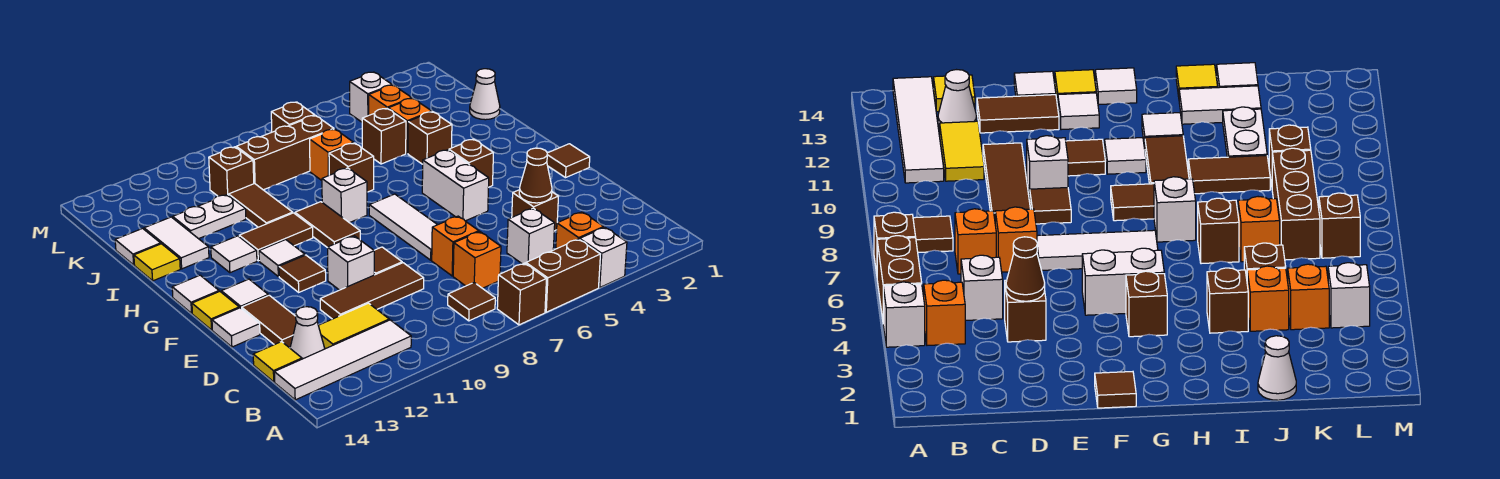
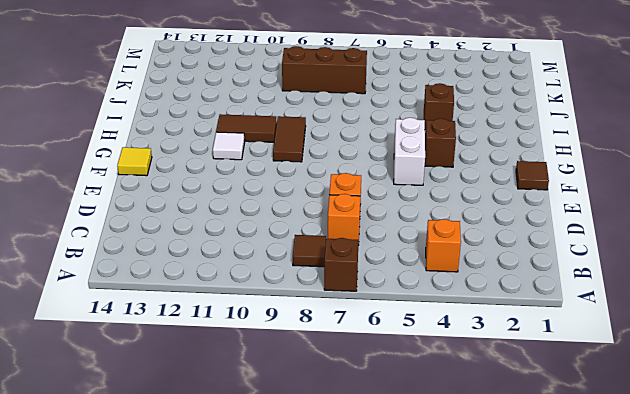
none -> white brick A4 level 1
none -> brown brick A5:A6 level 1
none -> white tile B11:B14 level 1
none -> white brick C5 level 1

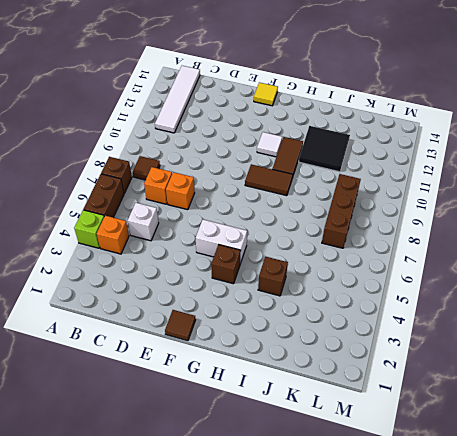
lime brick A4 level 1 -> white brick A4 level 1
black tile I11:J12 level 1 -> white plate J11:J12 level 1
none -> yellow tile C11:C12 level 1
none -> white cone C13 level 1
none -> yellow tile C14 level 1
none -> brown brick D4 level 1

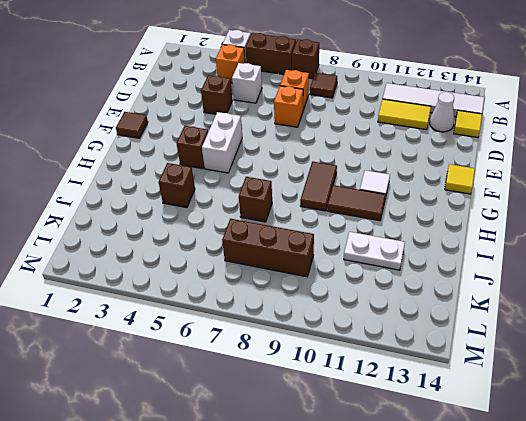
none -> brown tile D9:D11 level 1
none -> brown tile D13:E13 level 1
none -> white tile E7:G7 level 1
none -> brown tile E9 level 1

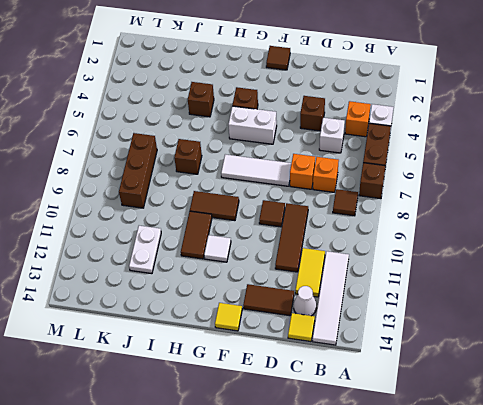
none -> white brick E10 level 1
none -> white tile E14 level 1
none -> brown tile F11 level 1
none -> white tile F13 level 1

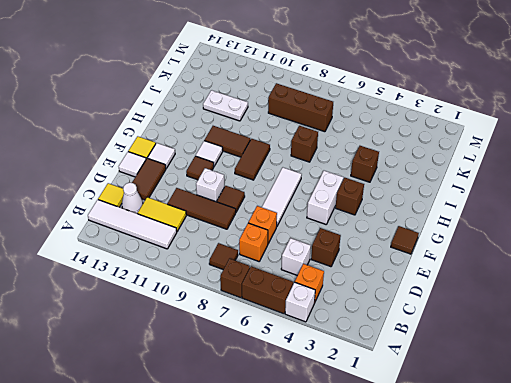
none -> white tile G14 level 1
none -> white brick H8 level 1
none -> white tile H12 level 1
none -> brown tile I10:J10 level 1

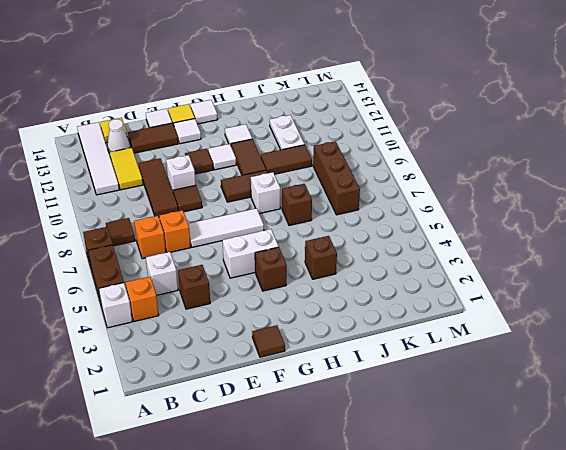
none -> white tile I13:J13 level 1
none -> yellow tile I14 level 1
none -> white cone J1 level 1
none -> orange brick J4 level 1

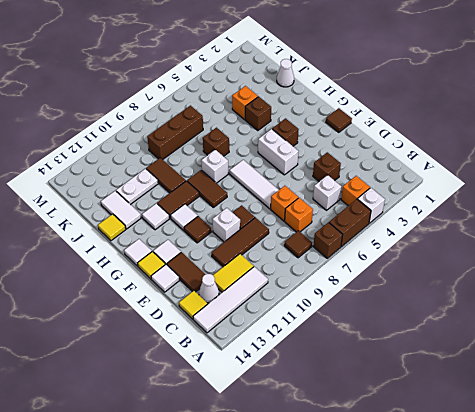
none -> brown brick J5 level 1
none -> orange brick J7 level 1
none -> white tile J14 level 1
none -> orange brick K4 level 1

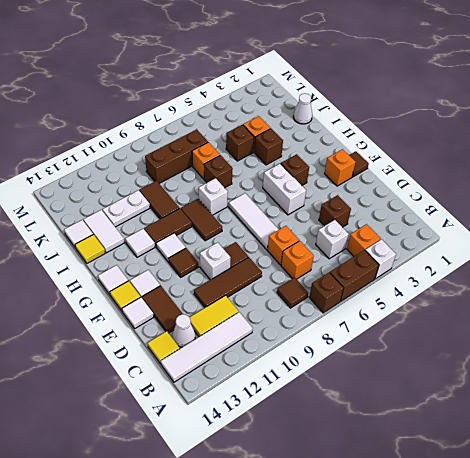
orange brick F2 level 1 -> orange brick K4 level 1
none -> brown brick K10 level 1
none -> white brick L4 level 1
none -> brown brick L7 level 1
none -> brown cone D4 level 2

